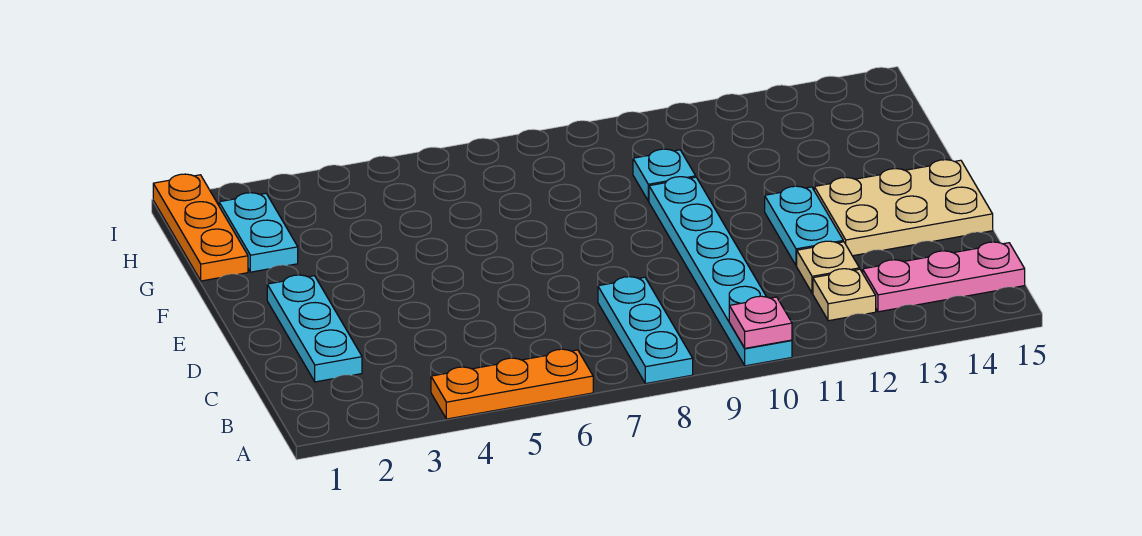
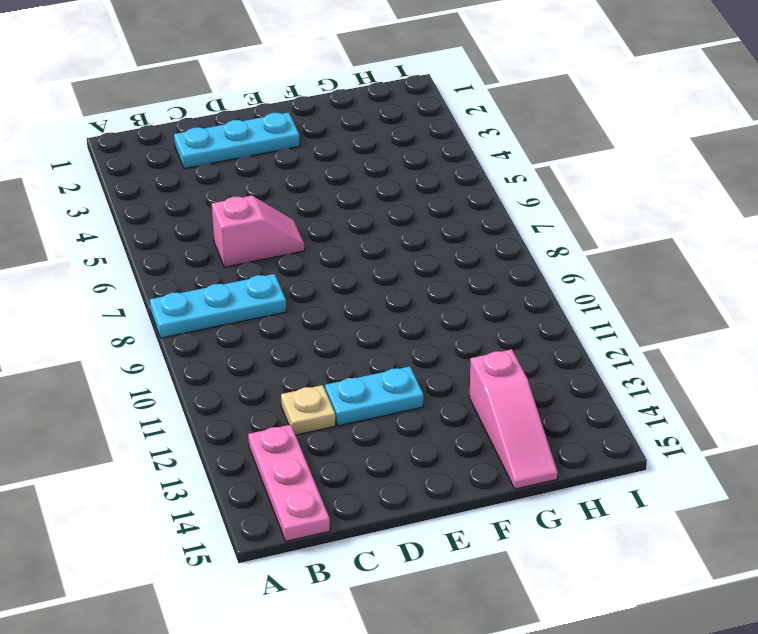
pink slope C6:D6 level 1 top C -> none
pink slope G13:G15 level 1 top 13 -> none
none -> orange plate A4:A6 level 1
none -> cyan plate A10:F10 level 1
none -> tan plate B12 level 1

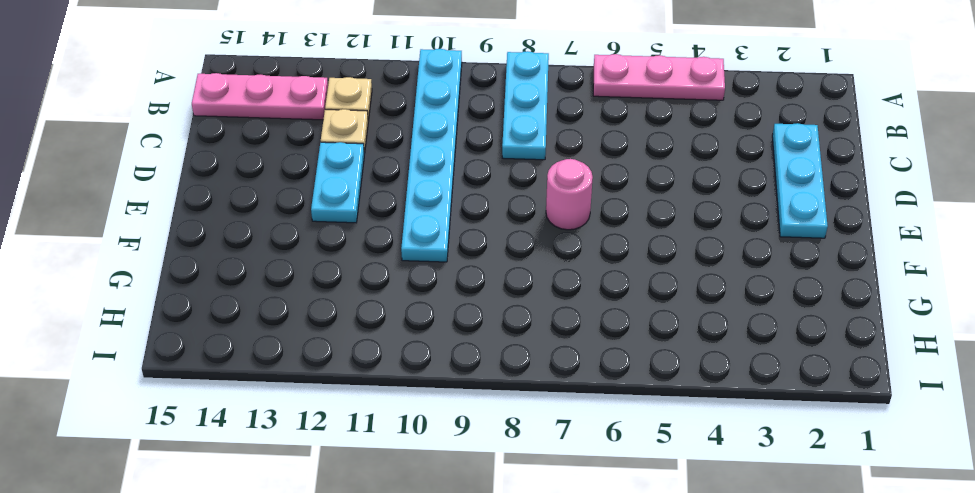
pink plate A4:A6 level 1 -> orange plate A4:A6 level 1
pink round brick E7 level 1 -> none
none -> tan plate D13:E15 level 1
none -> orange plate G1:I1 level 1
none -> cyan plate G2:H2 level 1

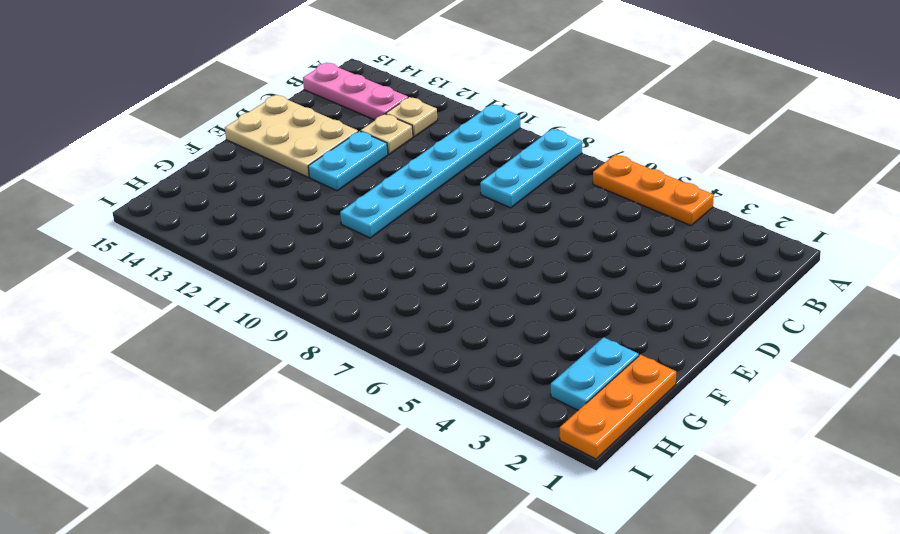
none -> cyan plate C2:E2 level 1
none -> cyan plate G10 level 1
none -> pink plate A10 level 2

